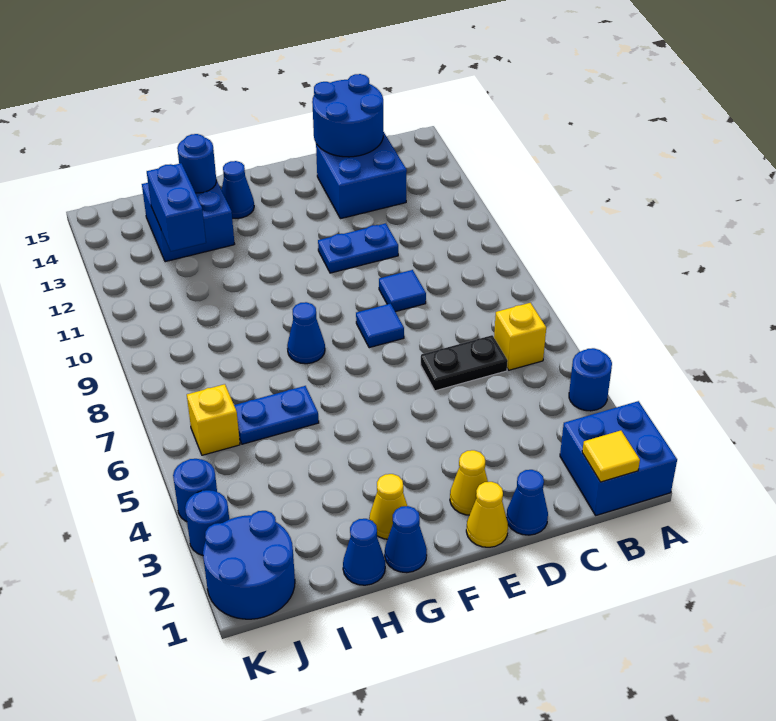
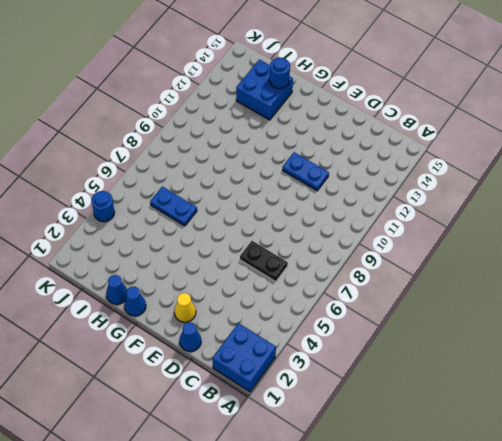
none -> blue round brick A4 level 1
none -> yellow brick B6 level 1
none -> blue brick C13:D14 level 1

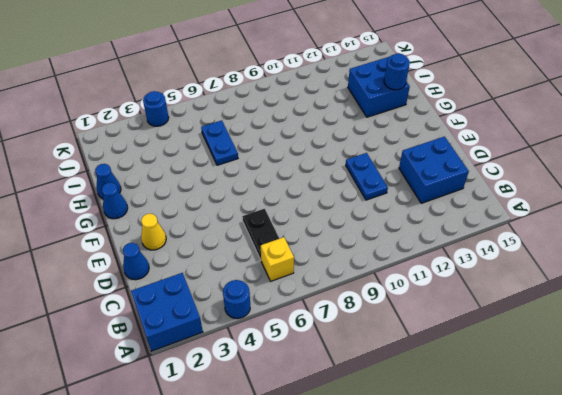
none -> blue tile D9 level 1
none -> yellow cone E1 level 1
none -> blue tile E8 level 1

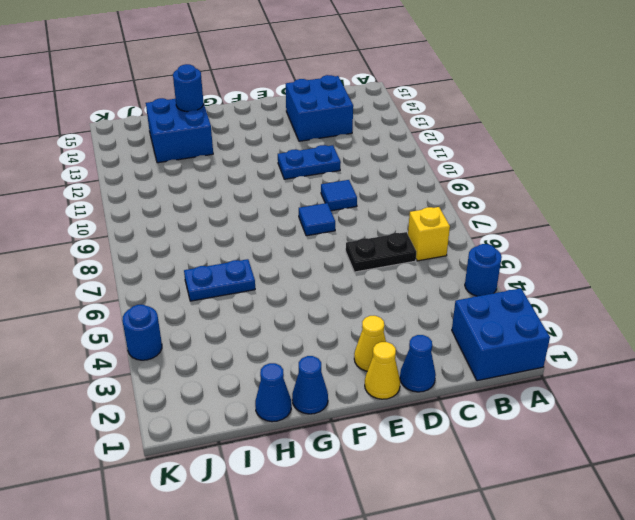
none -> yellow cone G2 level 1
none -> blue cone G8 level 1
none -> blue cone G14 level 1

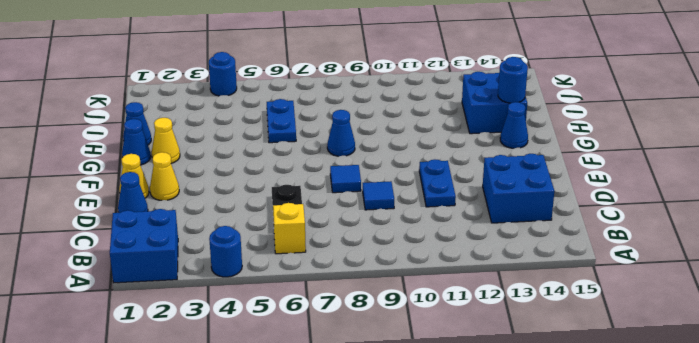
none -> blue round brick J1:K2 level 1
none -> yellow brick J6 level 1
none -> blue round brick K3 level 1

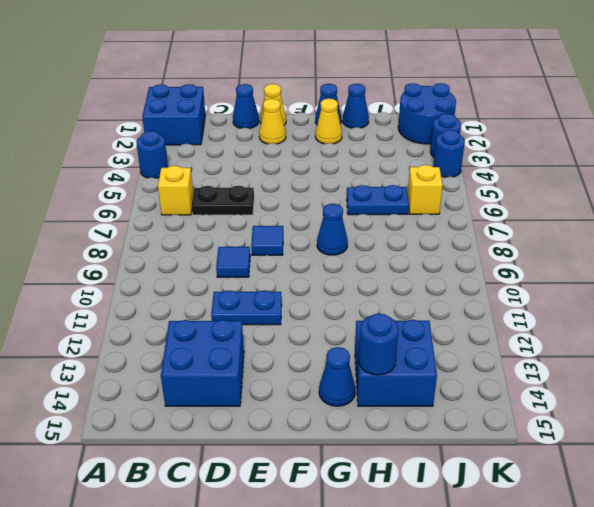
none -> yellow tile B1 level 2
none -> blue round brick C14:D15 level 2
none -> blue brick I12:I13 level 2

